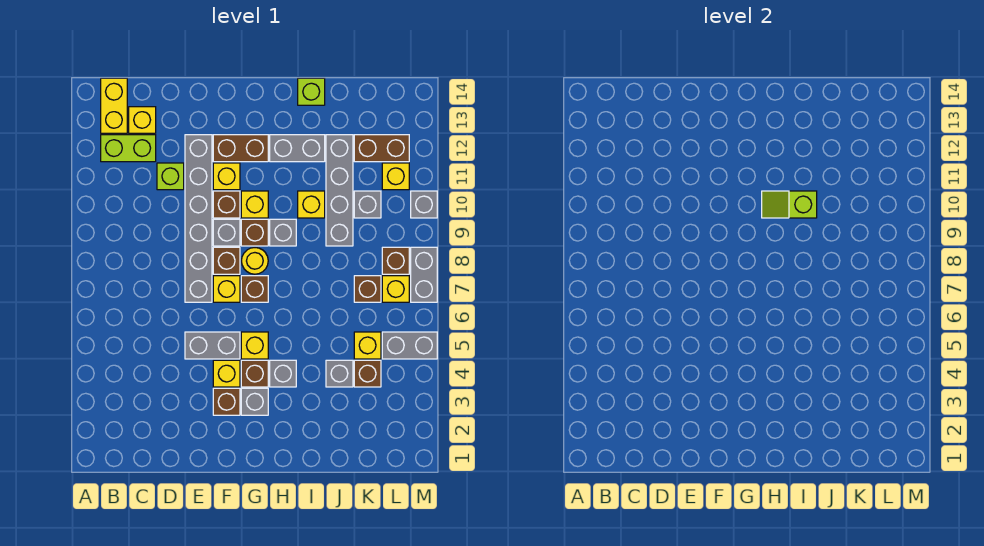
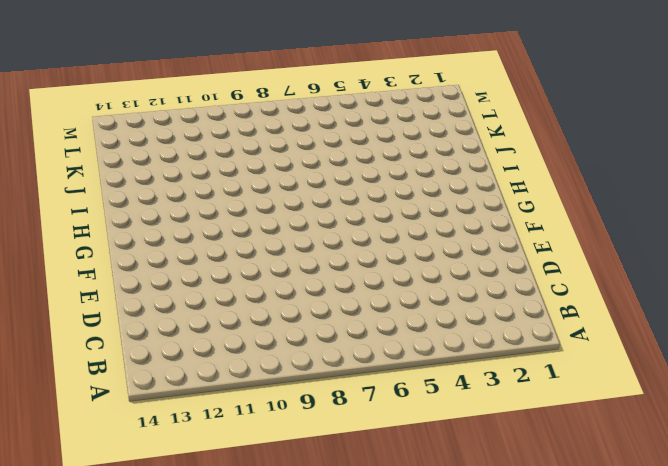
none -> lime brick B12:C12 level 1
none -> yellow brick B13:B14 level 1
none -> yellow brick C13 level 1
none -> lime brick D11 level 1

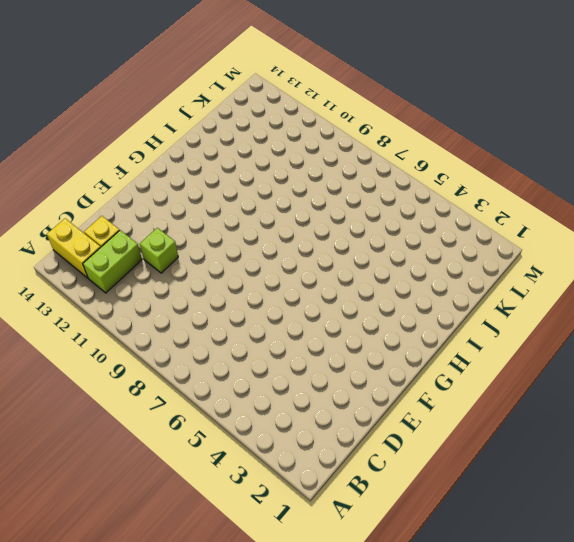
none -> grey brick E5:F5 level 1
none -> grey brick E7:E12 level 1
none -> brown brick F3 level 1
none -> yellow brick F4 level 1

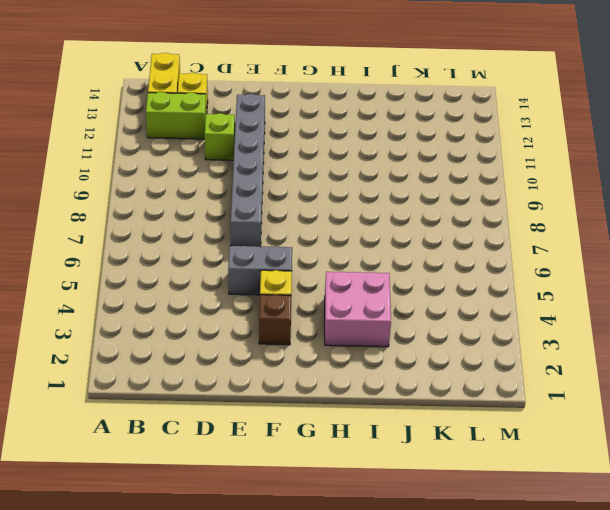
pink brick H3:I4 level 1 -> grey brick H4 level 1
none -> yellow brick F7 level 1
none -> brown brick F8 level 1
none -> grey brick F9 level 1
none -> brown brick F10 level 1

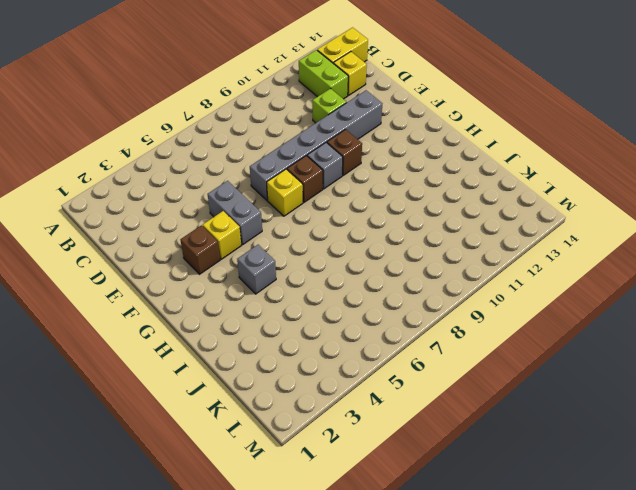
none -> yellow brick F11 level 1
none -> brown brick F12:G12 level 1
none -> grey brick G3 level 1
none -> brown brick G4 level 1

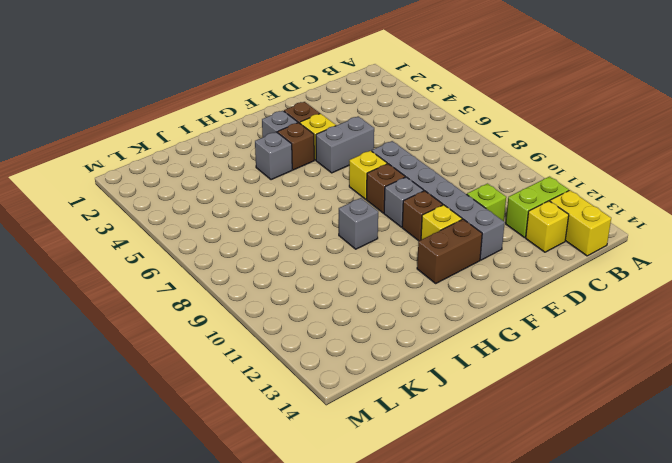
none -> yellow brick G5 level 1
none -> brown brick G7 level 1
none -> yellow round brick G8 level 1
none -> brown brick G9 level 1

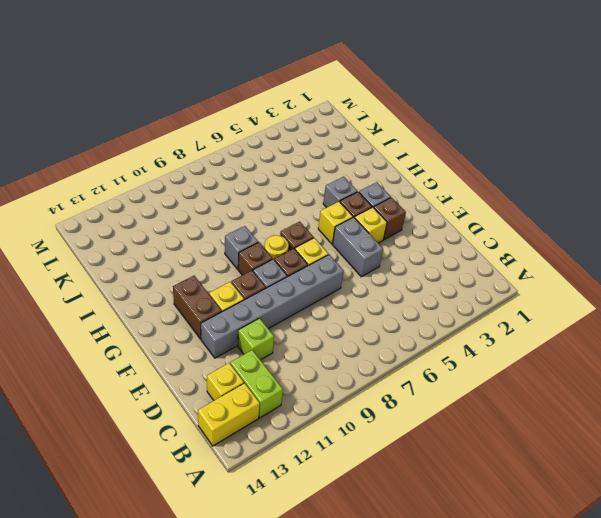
none -> yellow brick G10 level 1
none -> grey brick H12:I12 level 1
none -> yellow brick I10 level 1
none -> lime brick I14 level 1

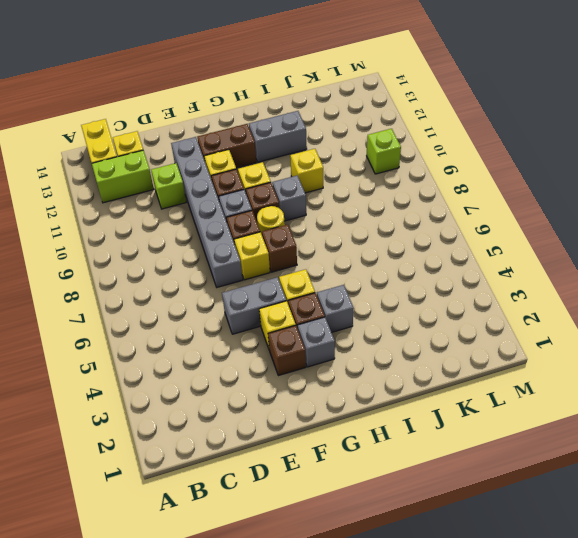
lime brick L10 level 1 -> lime brick I14 level 1
none -> grey brick J4 level 1
none -> grey brick J9:J12 level 1
none -> brown brick K4 level 1
none -> yellow brick K5 level 1

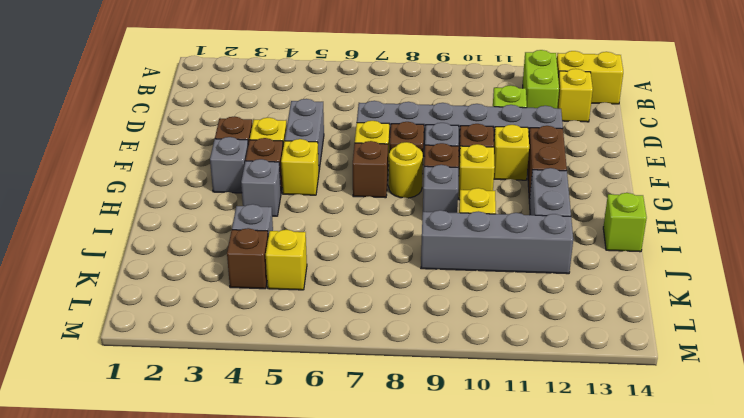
none -> brown brick K7 level 1
none -> grey brick K10 level 1
none -> brown brick K12:L12 level 1
none -> grey brick L5:M5 level 1

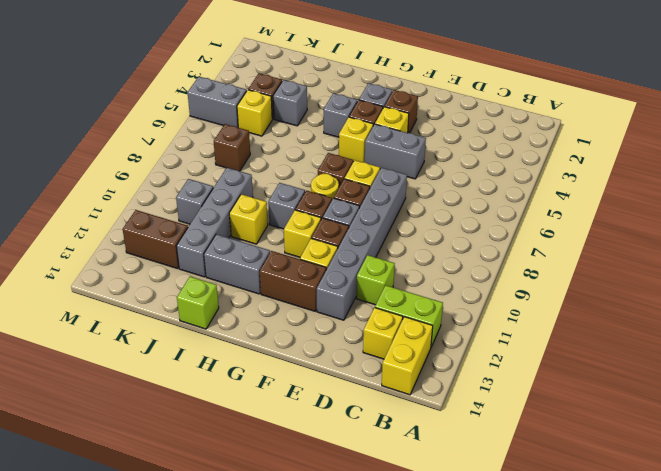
none -> yellow brick L7 level 1
none -> brown brick L8 level 1
none -> yellow brick L11 level 1
none -> grey brick M7:M8 level 1

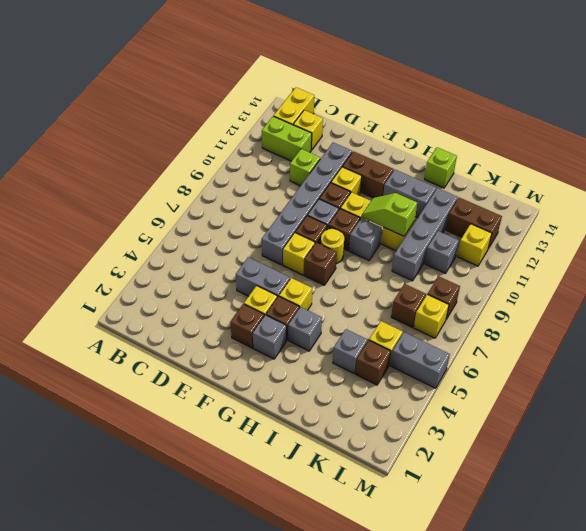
none -> grey brick M7:M8 level 1
none -> grey brick M10 level 1

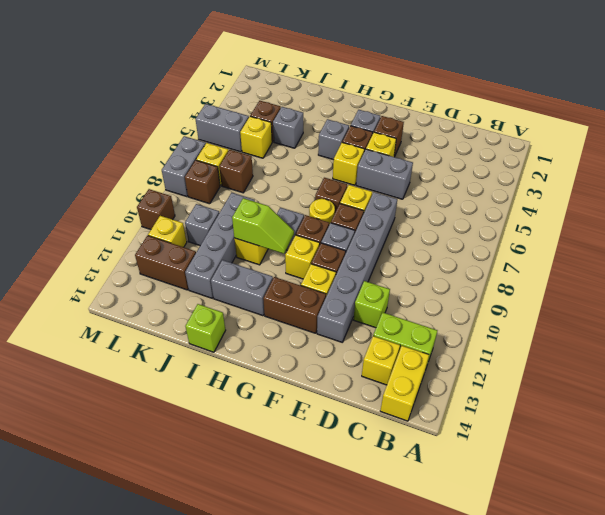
brown brick M10 level 1 -> grey brick M10 level 1

